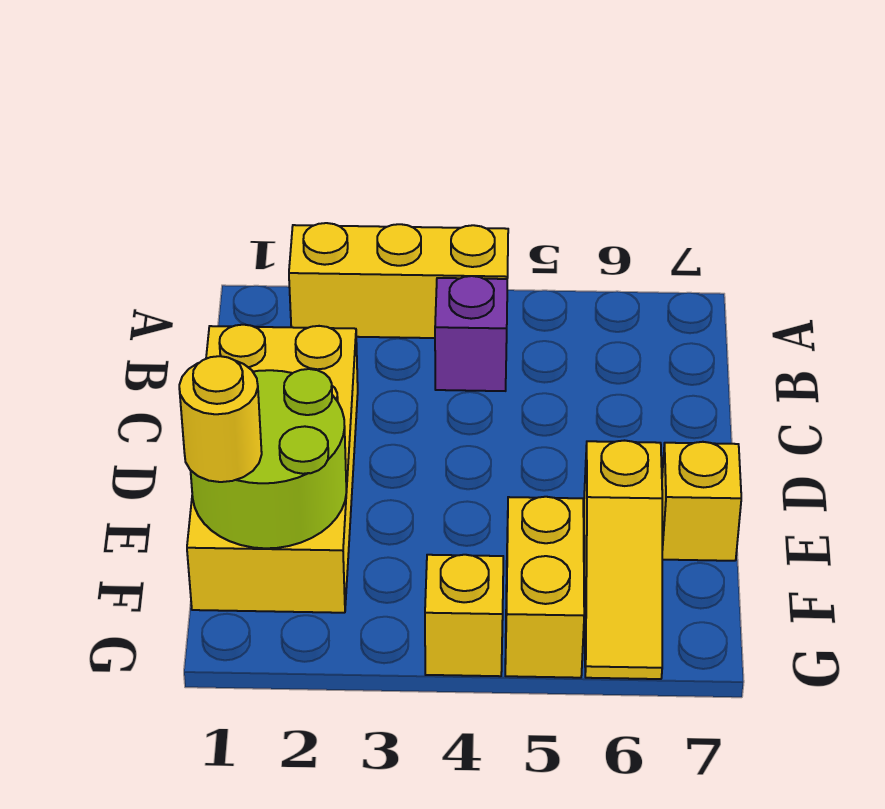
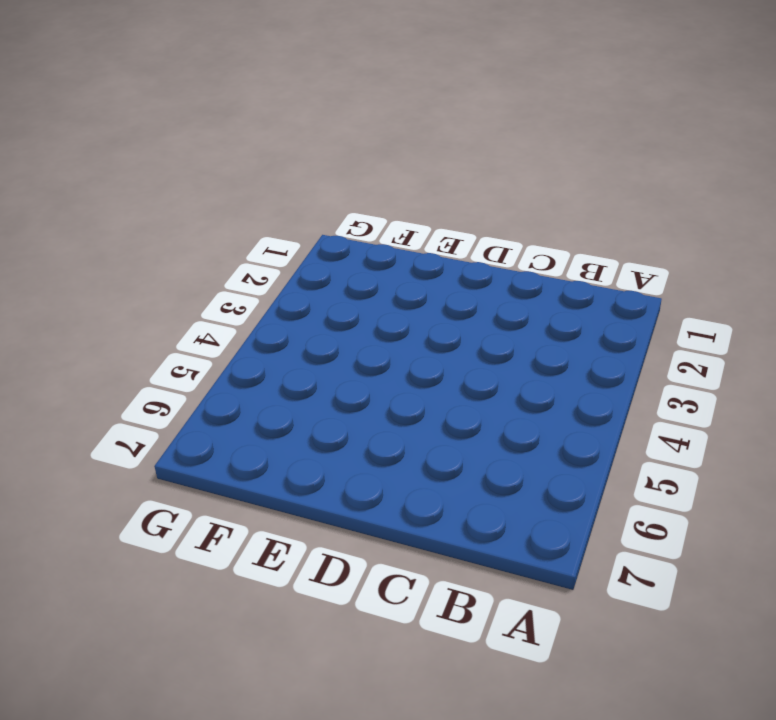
none -> yellow brick A2:A4 level 1
none -> purple brick B4 level 1

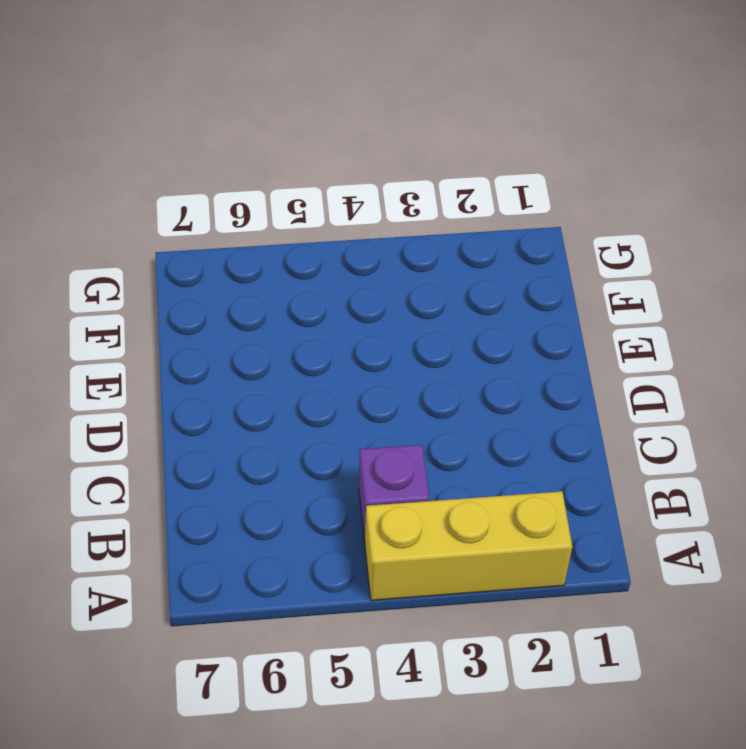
none -> yellow brick C1:F2 level 1
none -> yellow slope E6:G6 level 1 top E

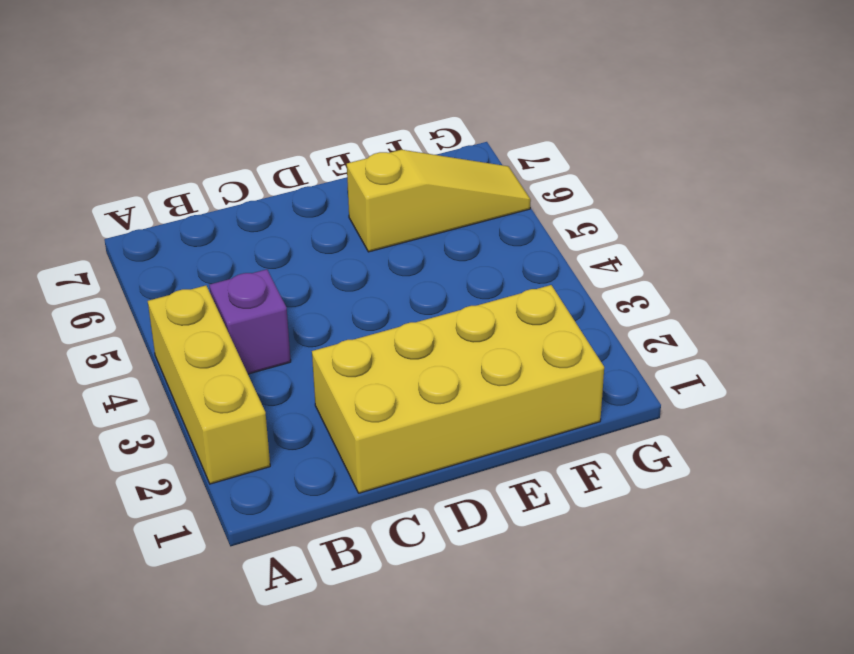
none -> yellow brick E7 level 1
none -> yellow brick F5:G5 level 1

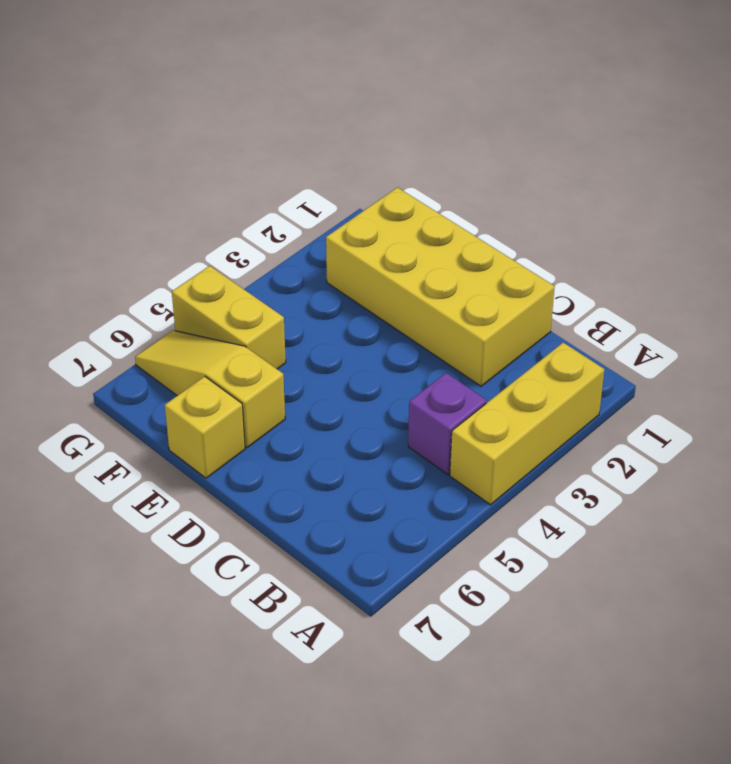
none -> yellow brick G4 level 1
none -> lime round brick E1:F2 level 2

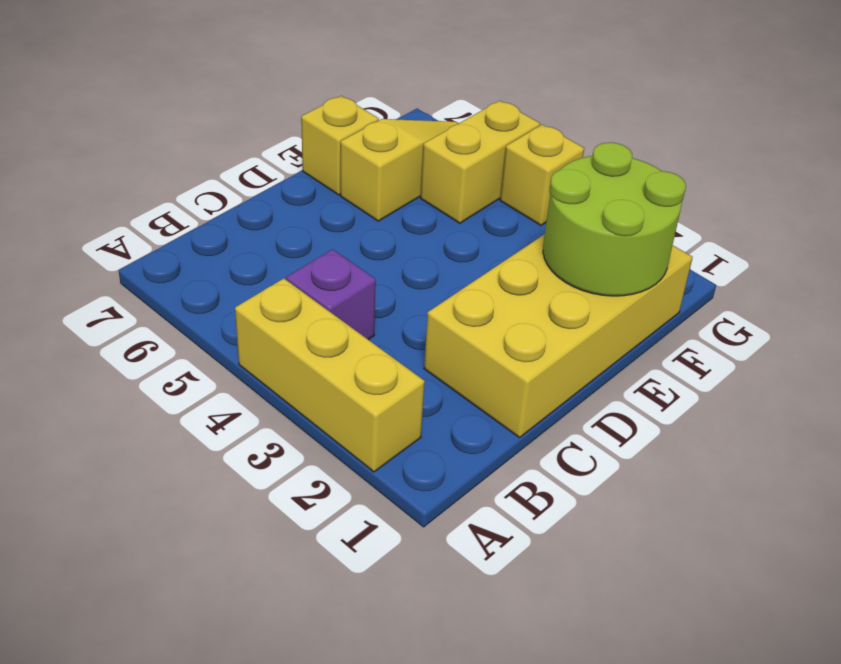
none -> yellow round brick F1 level 3

